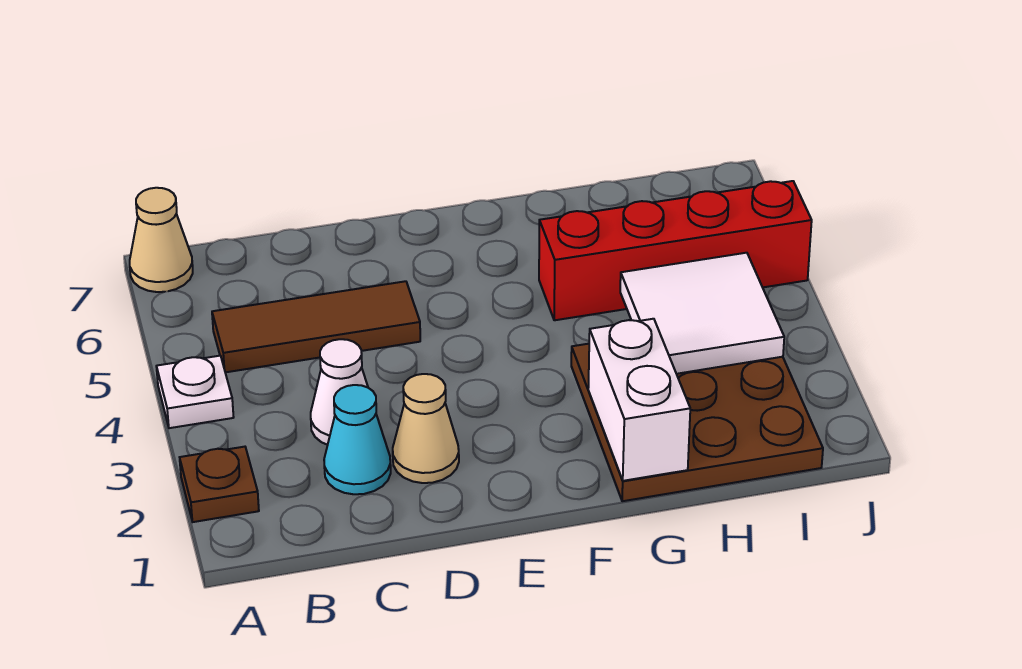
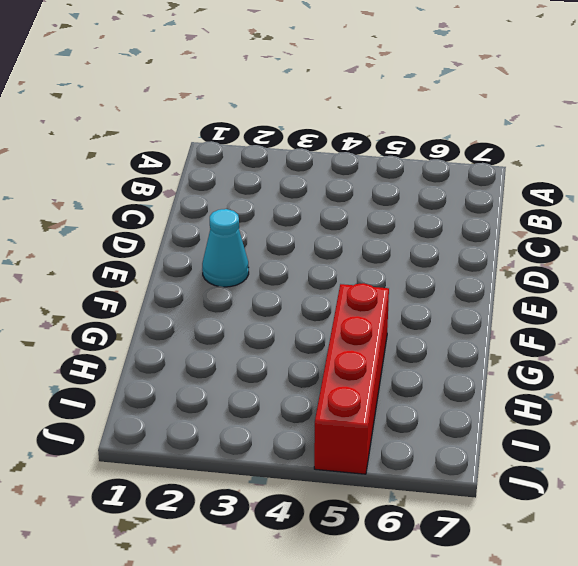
cyan cone E2 level 1 -> cyan cone C2 level 1
none -> brown plate A2 level 1
none -> white plate A4 level 1

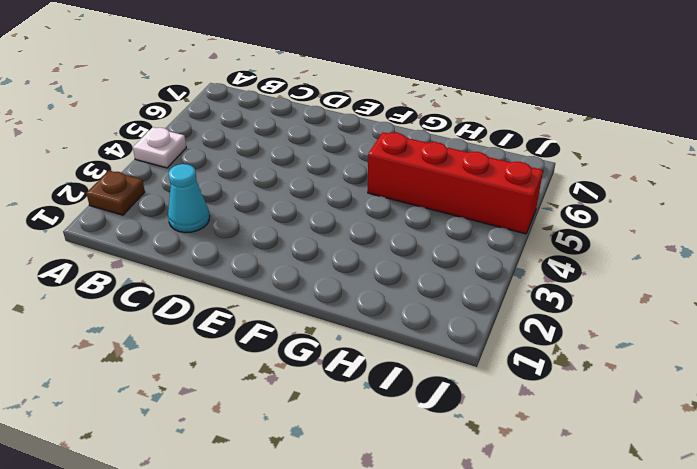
none -> tan cone A7 level 1
none -> brown tile B5:D5 level 1

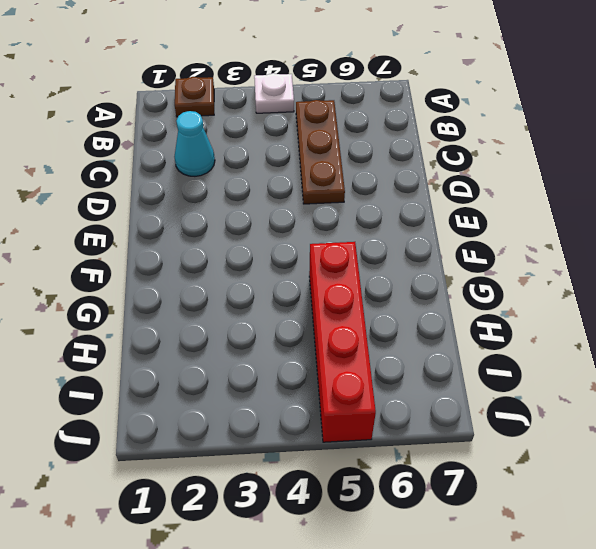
brown plate B5:D5 level 1 -> brown tile B5:D5 level 1
none -> tan cone A7 level 1
none -> white cone C3 level 1

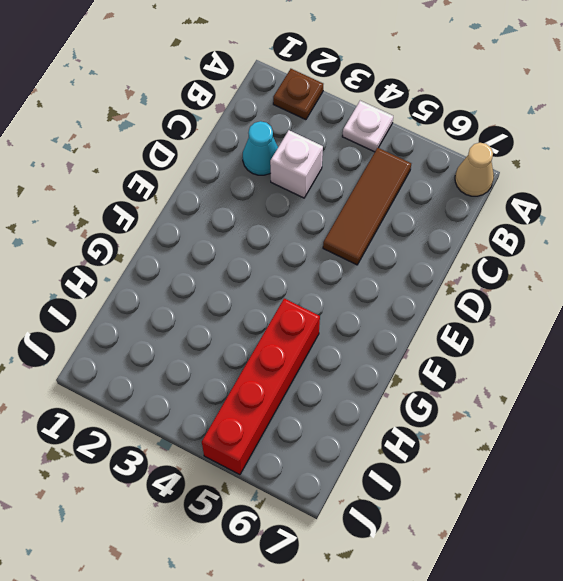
white brick C3 level 1 -> white cone C3 level 1
none -> tan cone D2 level 1
none -> brown plate G1:I3 level 1

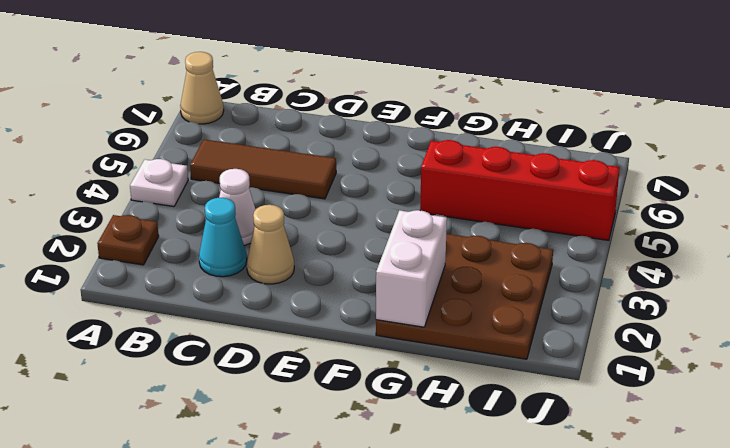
none -> white tile H3:I4 level 2

